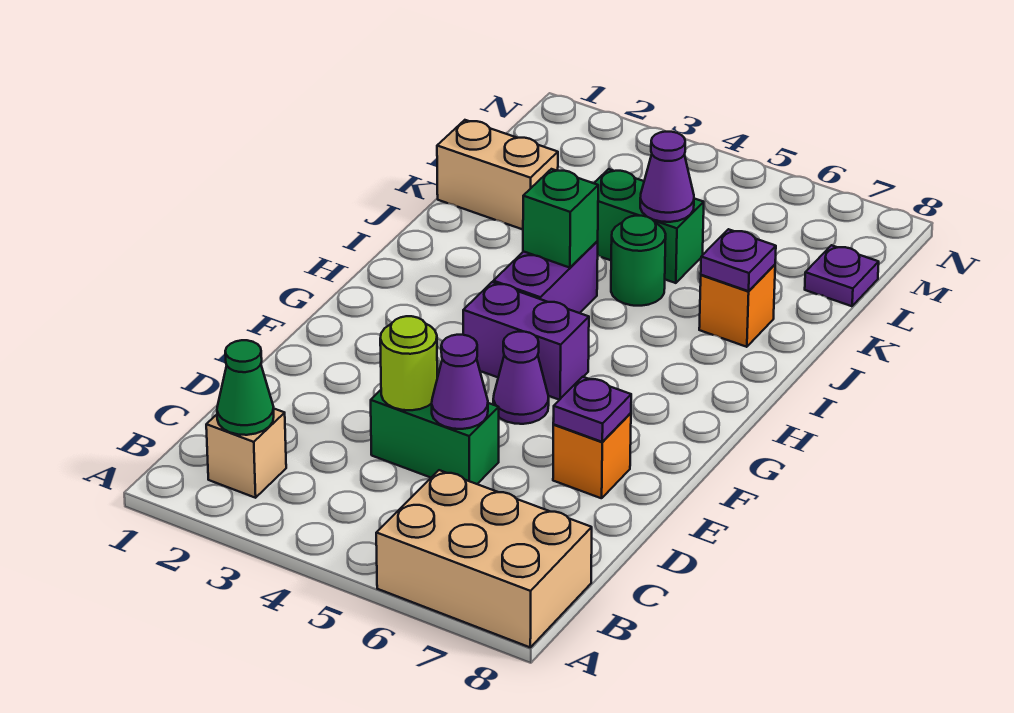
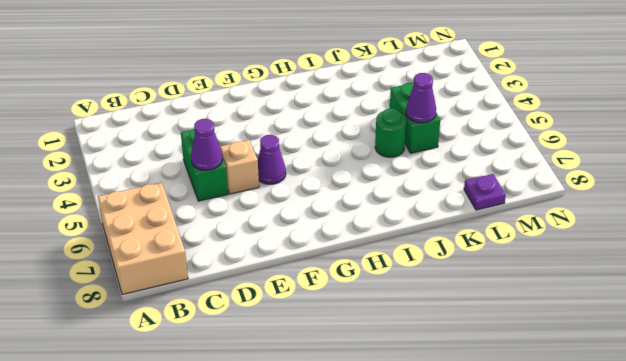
tan brick E5 level 1 -> tan brick B2 level 1
none -> orange brick E7 level 1
none -> purple brick G4:G5 level 1
none -> purple brick H4:I4 level 1

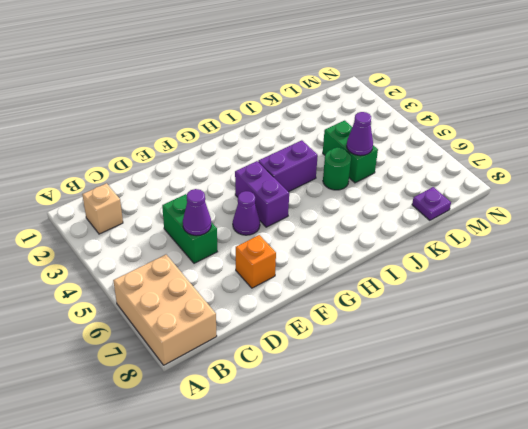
none -> orange brick J7 level 1
none -> tan brick K1:K2 level 1
none -> green cone B2 level 2

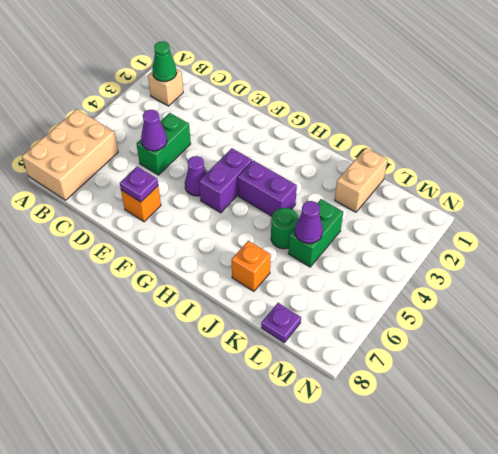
none -> lime round brick D4 level 2
none -> green brick I4 level 2
none -> purple plate J7 level 2

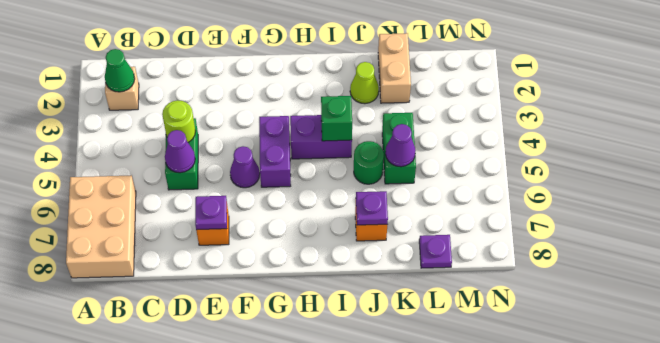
lime cone J2 level 1 -> none

